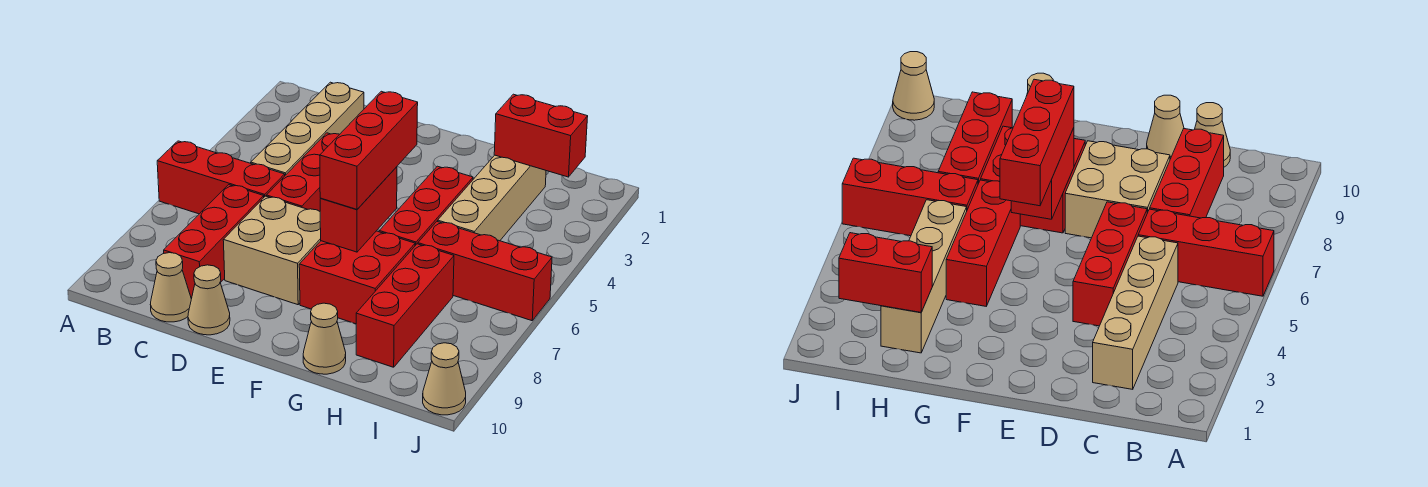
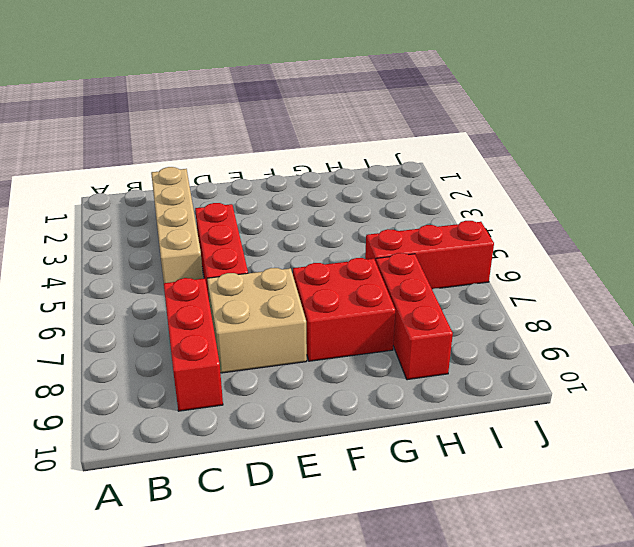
none -> red brick A6:C6 level 1
none -> tan cone C10 level 1
none -> tan cone D10 level 1

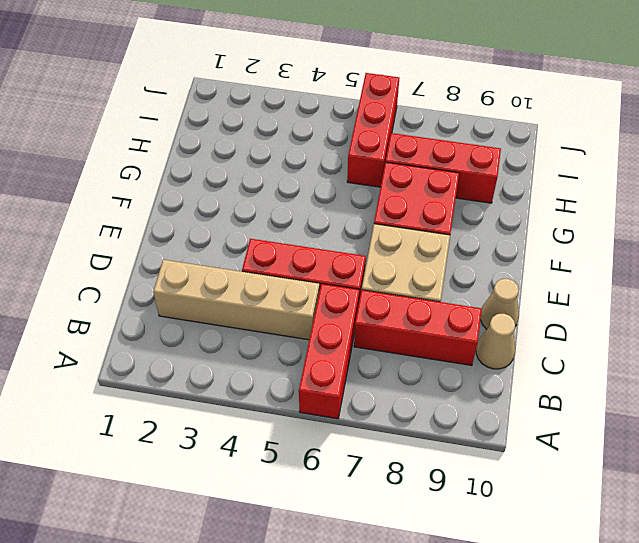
none -> red brick G4:G6 level 1
none -> tan cone G10 level 1
none -> tan brick H2:H5 level 1

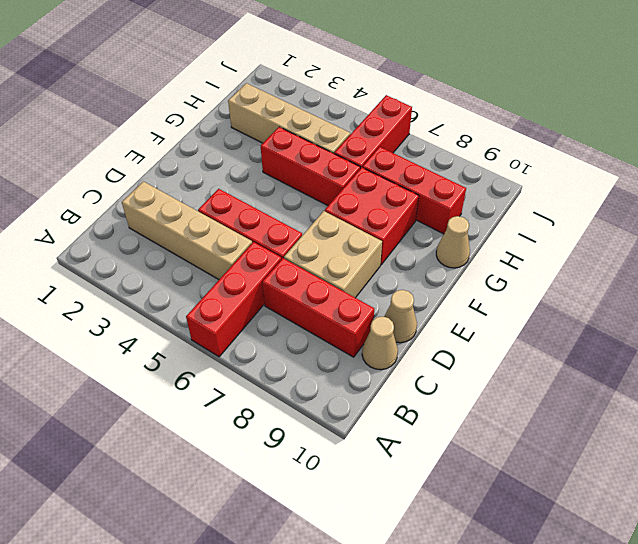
none -> tan cone J10 level 1
none -> red brick F6:F7 level 2
none -> red brick H2:I2 level 2

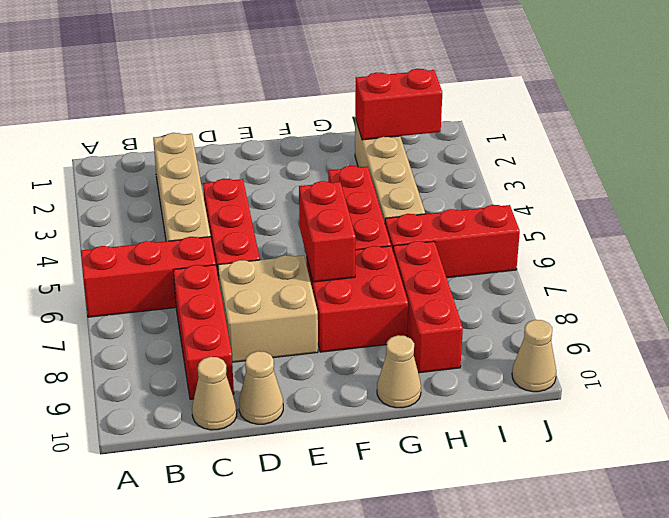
none -> red brick F5:F7 level 3

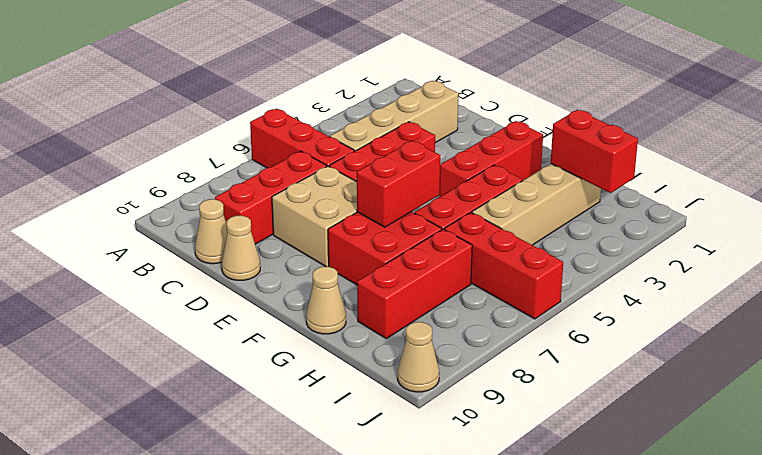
red brick F2:F4 level 1 -> red brick F5:F7 level 3

